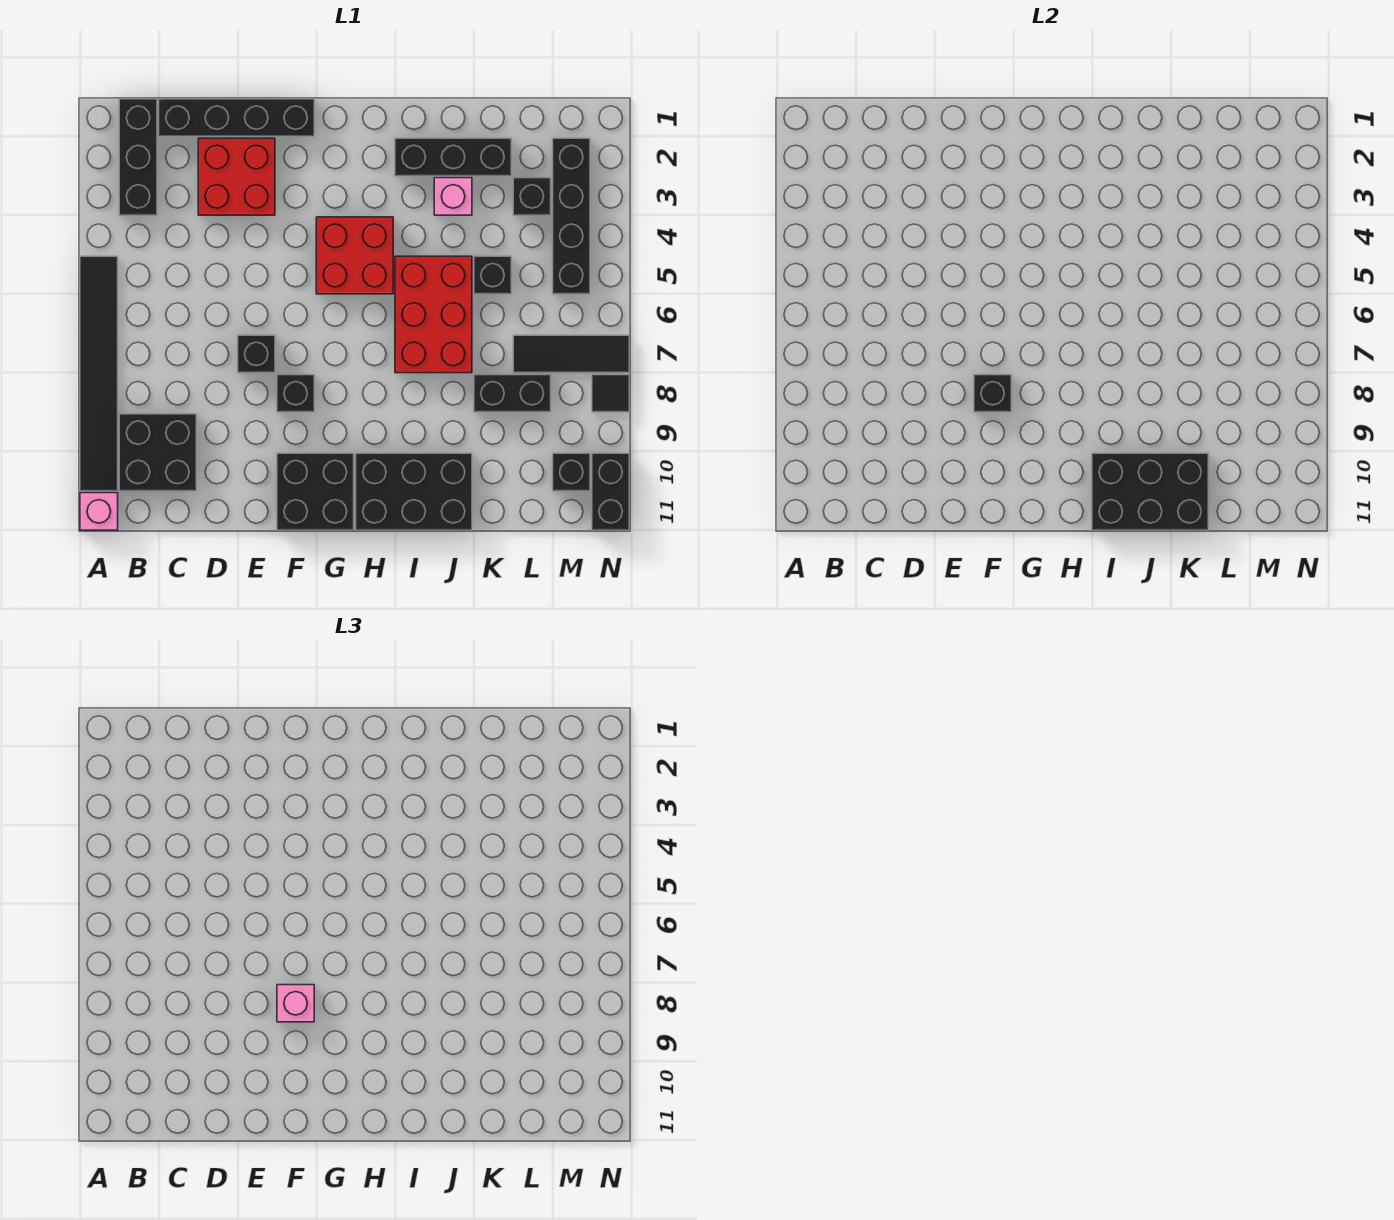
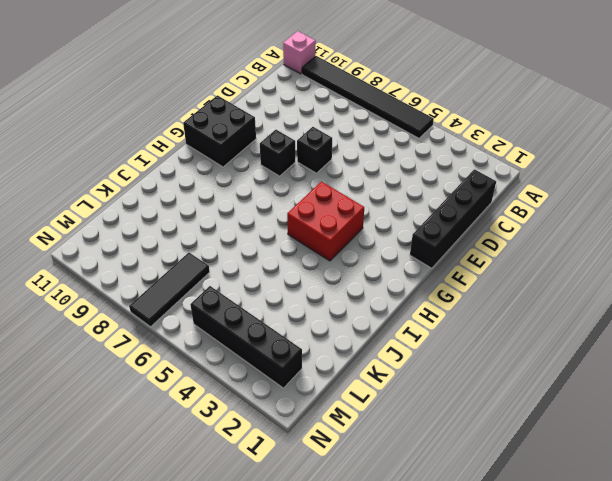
none -> black brick B1:B3 level 1
none -> black brick B9:C10 level 1
none -> red brick D2:E3 level 1

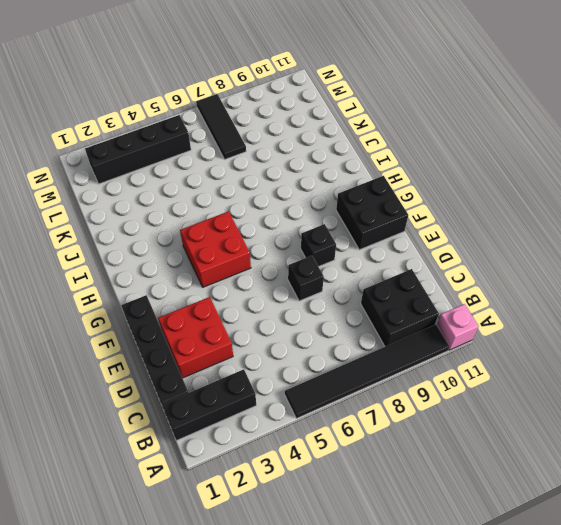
none -> black brick H10:J11 level 1
none -> black brick I2:K2 level 1
none -> red brick I5:J7 level 1

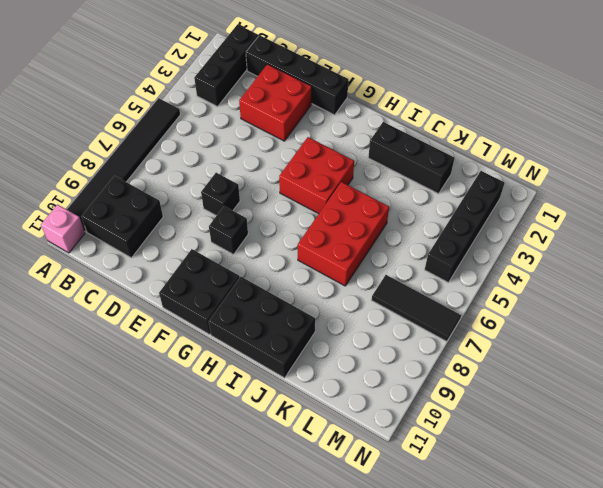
none -> pink brick J3 level 1
none -> black brick K5 level 1
none -> black brick K8:L8 level 1

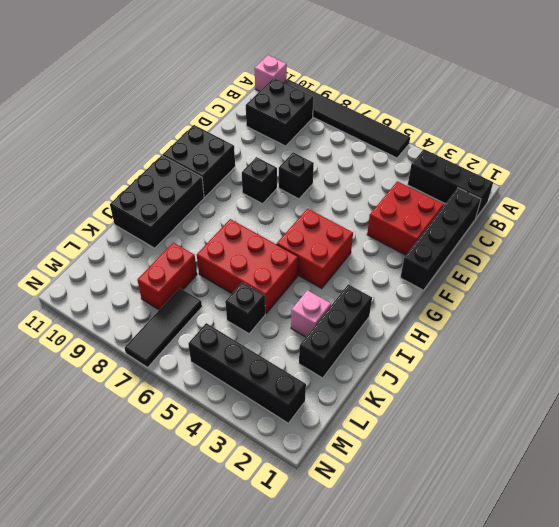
red brick K8:L8 level 1 -> black brick K8:L8 level 1
none -> black brick L3 level 1
none -> black brick M10 level 1
none -> black tile N8 level 1

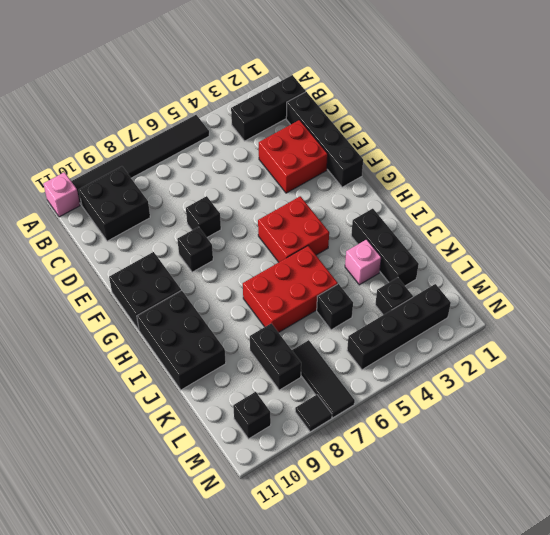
none -> black brick N10:N11 level 1
none -> black brick F8 level 2
none -> black brick I10:K11 level 2

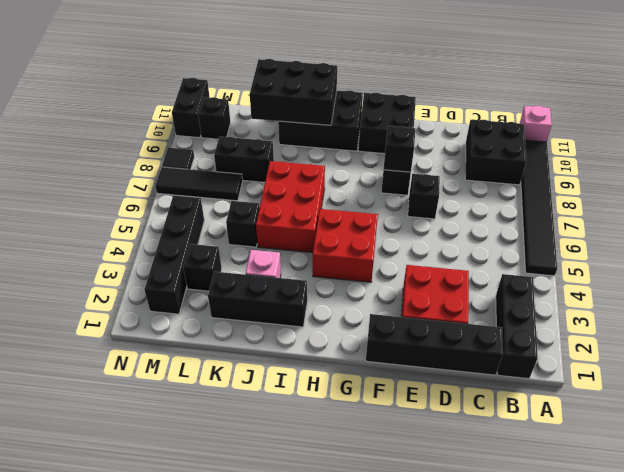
none -> pink brick F8 level 3

